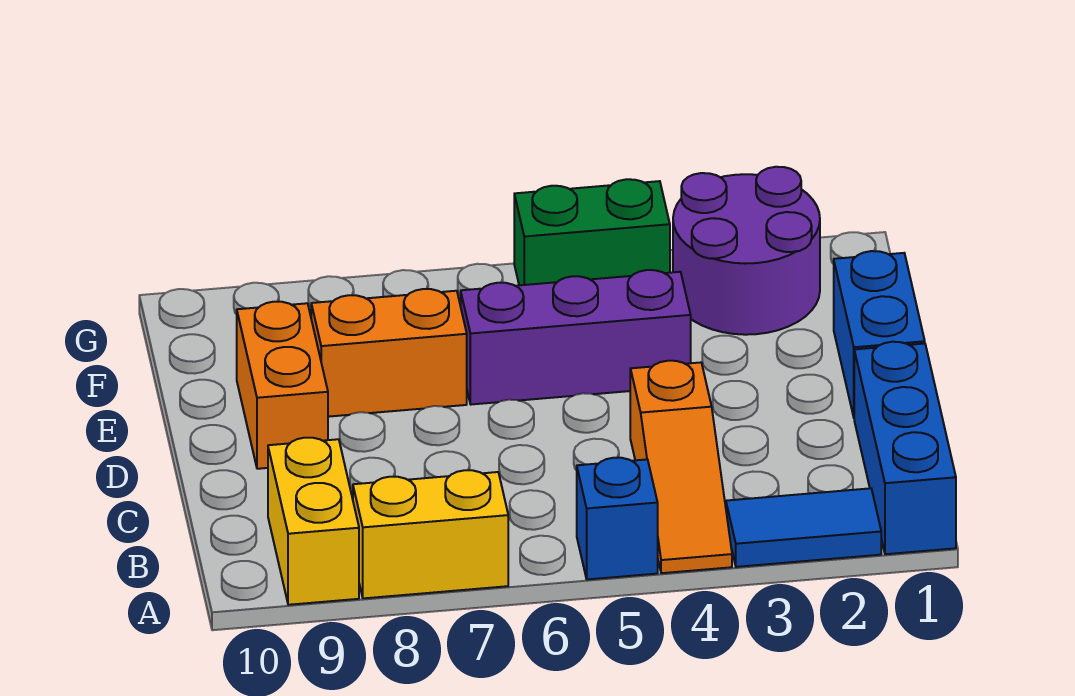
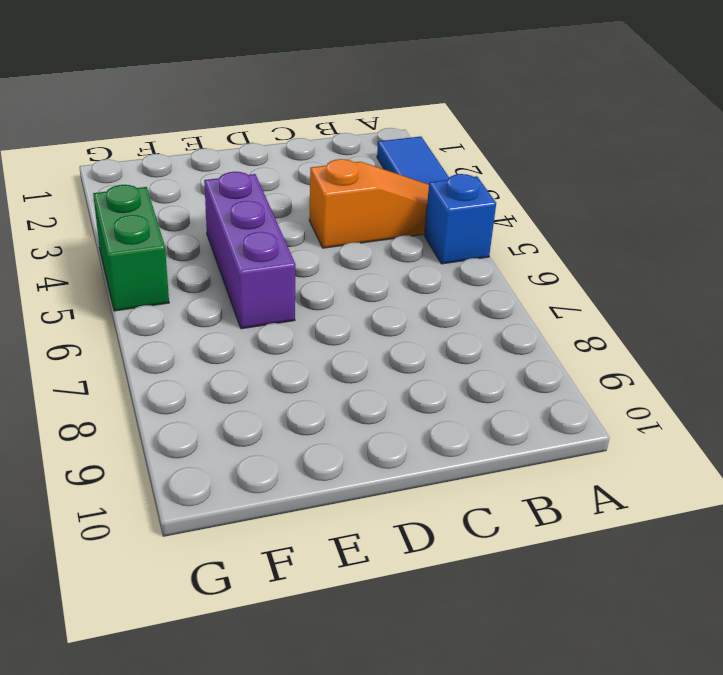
none -> blue brick A1:C1 level 1
none -> yellow brick A7:A8 level 1
none -> yellow brick A9:B9 level 1

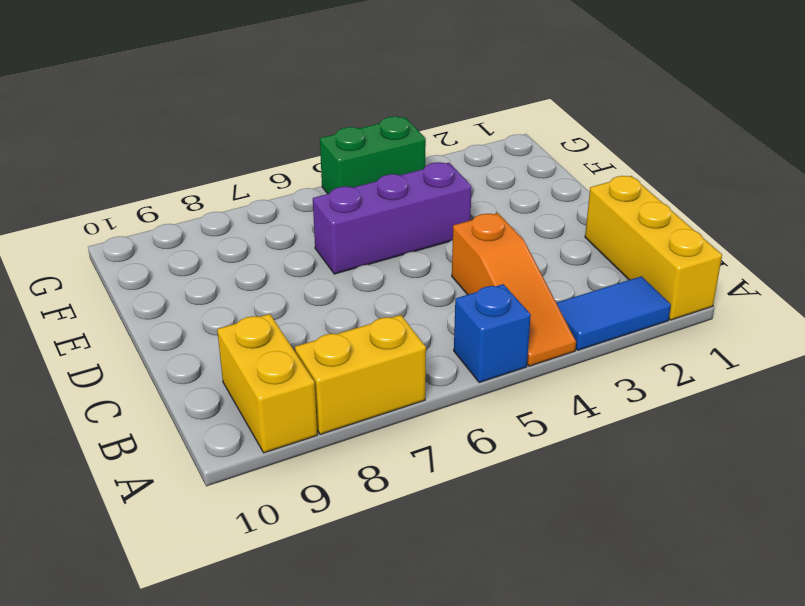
yellow brick A1:C1 level 1 -> blue brick A1:C1 level 1
none -> blue brick D1:E1 level 1
none -> orange brick D9:E9 level 1
none -> orange brick E7:E8 level 1

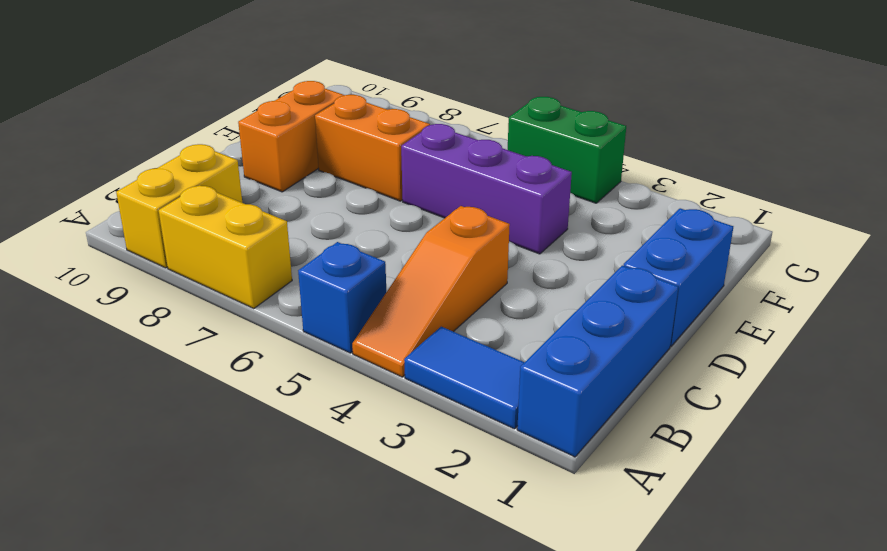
none -> purple round brick F2:G3 level 1

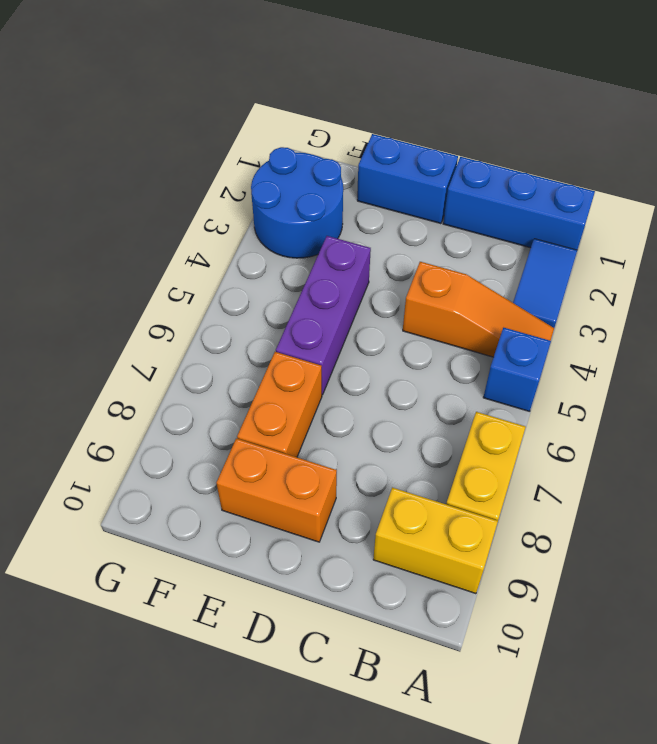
blue round brick F2:G3 level 1 -> purple round brick F2:G3 level 1
none -> green brick G4:G5 level 1

